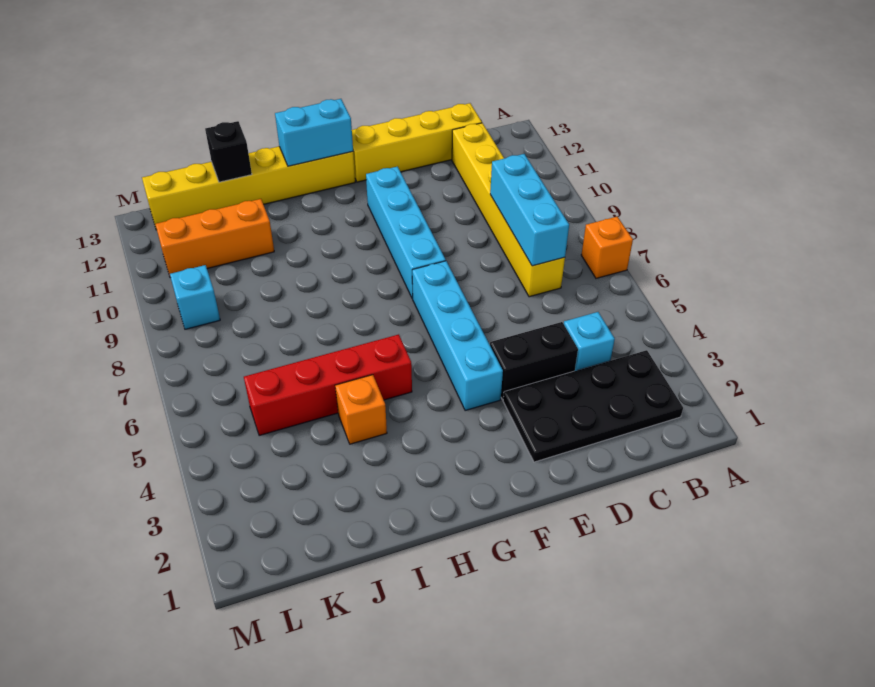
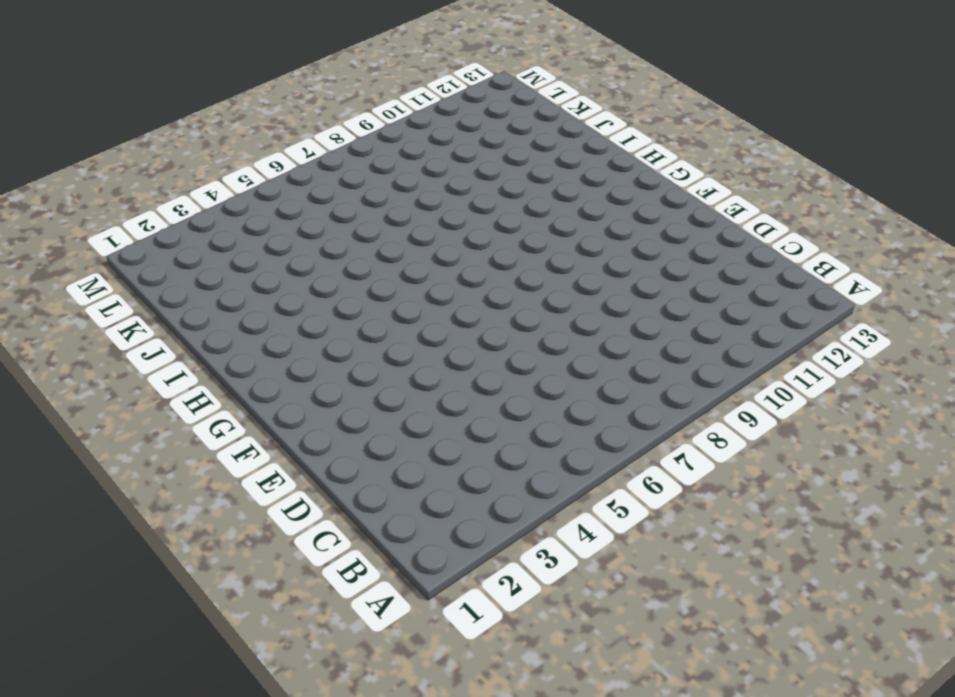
none -> orange brick A7 level 1
none -> black plate B2:E3 level 1
none -> cyan brick C4 level 1

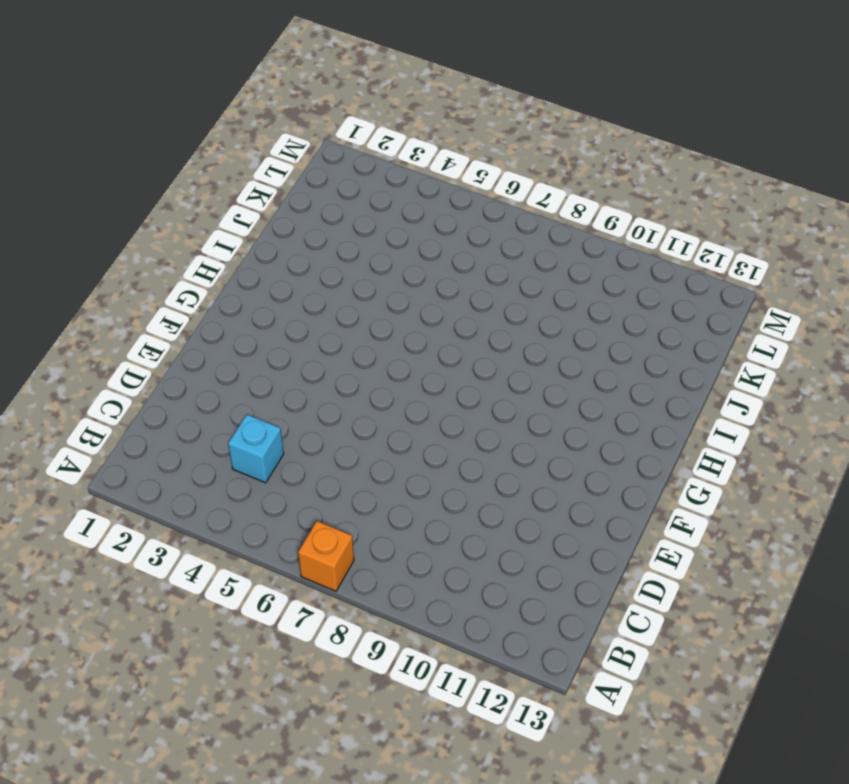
none -> black plate B2:E3 level 1
none -> yellow brick C7:C12 level 1
none -> yellow brick C13:F13 level 1

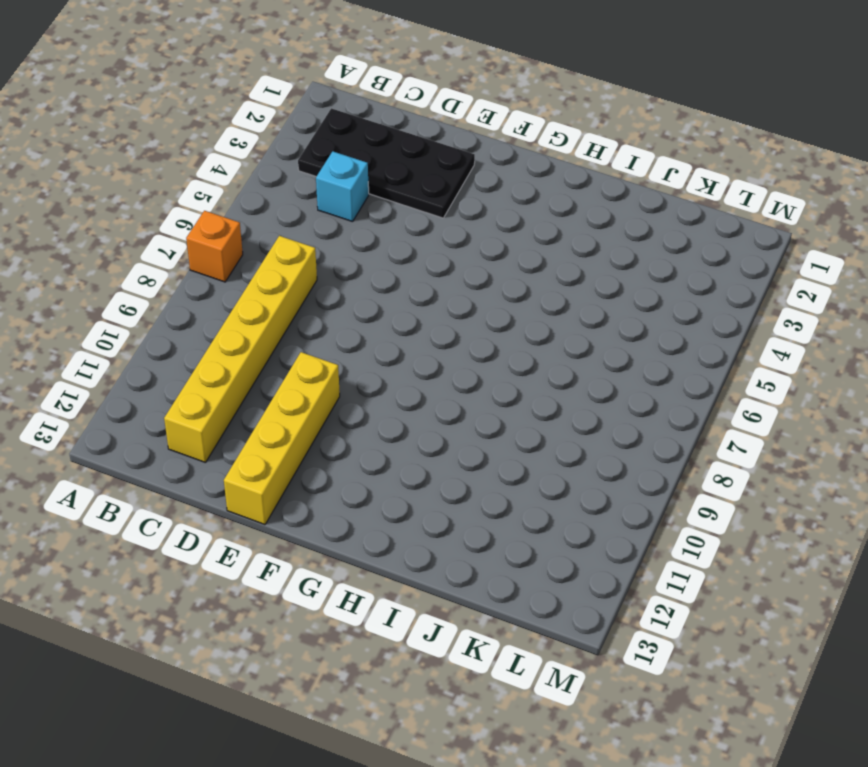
yellow brick E10:E13 level 1 -> yellow brick C13:F13 level 1
none -> black brick D4:E4 level 1
none -> cyan brick F4:F7 level 1
none -> cyan brick F8:F11 level 1

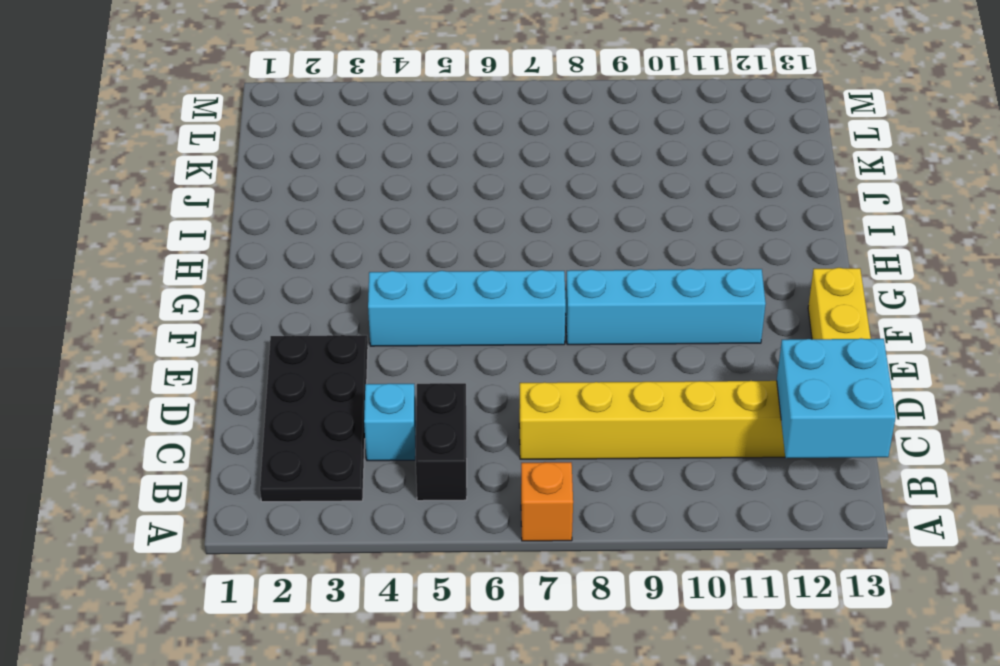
black brick B5:C5 level 1 -> black brick D4:E4 level 1
cyan brick B12:C13 level 2 -> none
none -> yellow brick G13:L13 level 1
none -> red brick H5:K5 level 1
none -> orange brick I4 level 1

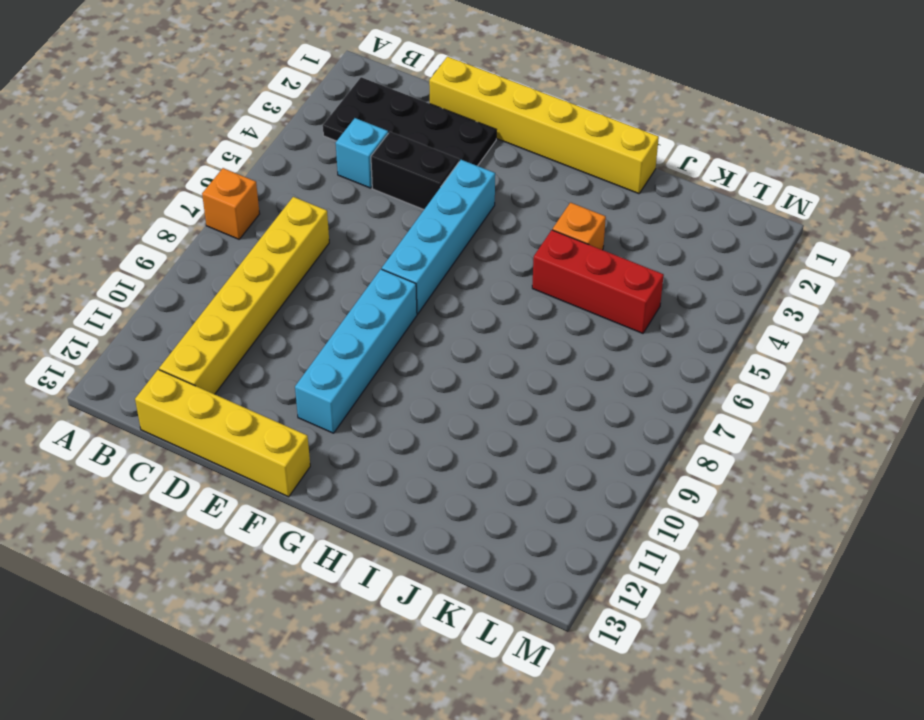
yellow brick D1:I1 level 1 -> yellow brick G13:L13 level 1
red brick I5:K5 level 1 -> red brick H5:K5 level 1
none -> orange brick J11:L11 level 1
none -> cyan brick L9 level 1
none -> cyan brick C7:C9 level 2

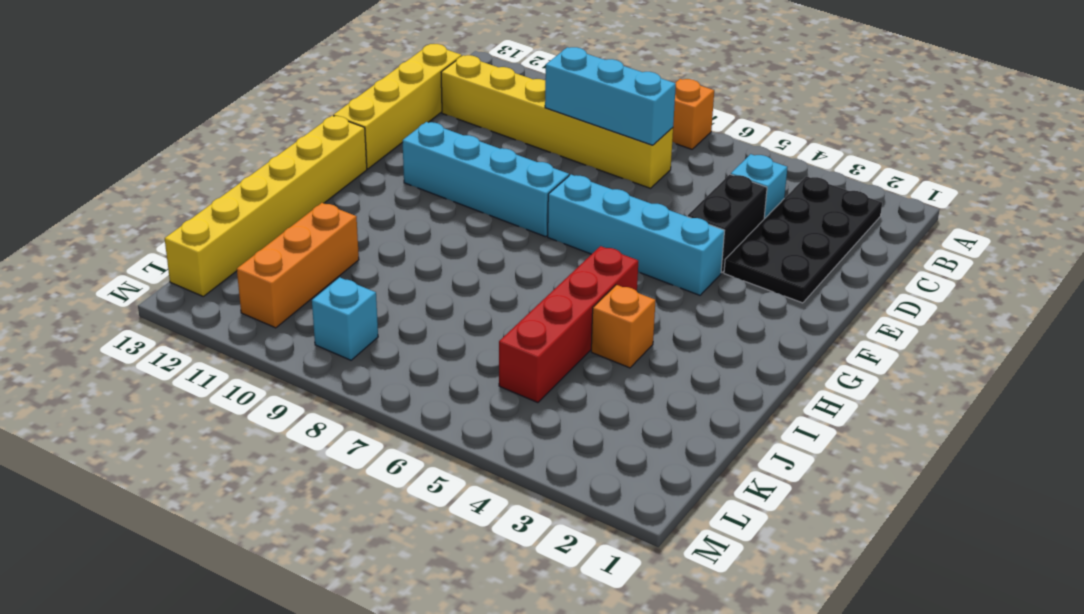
none -> cyan brick G13:H13 level 2
none -> black brick J13 level 2

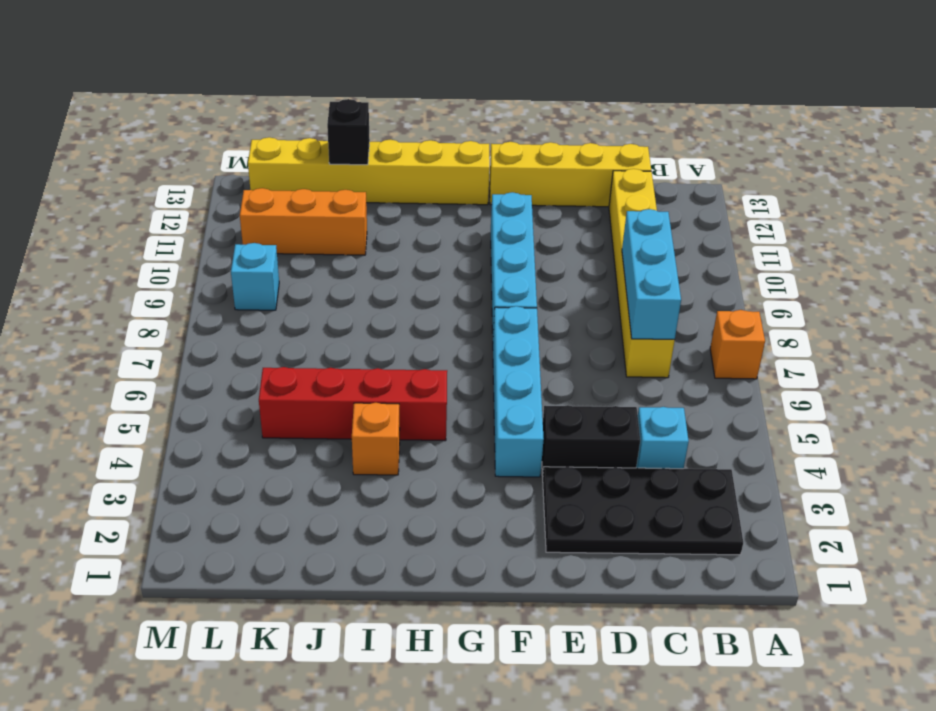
none -> cyan brick G13:H13 level 2

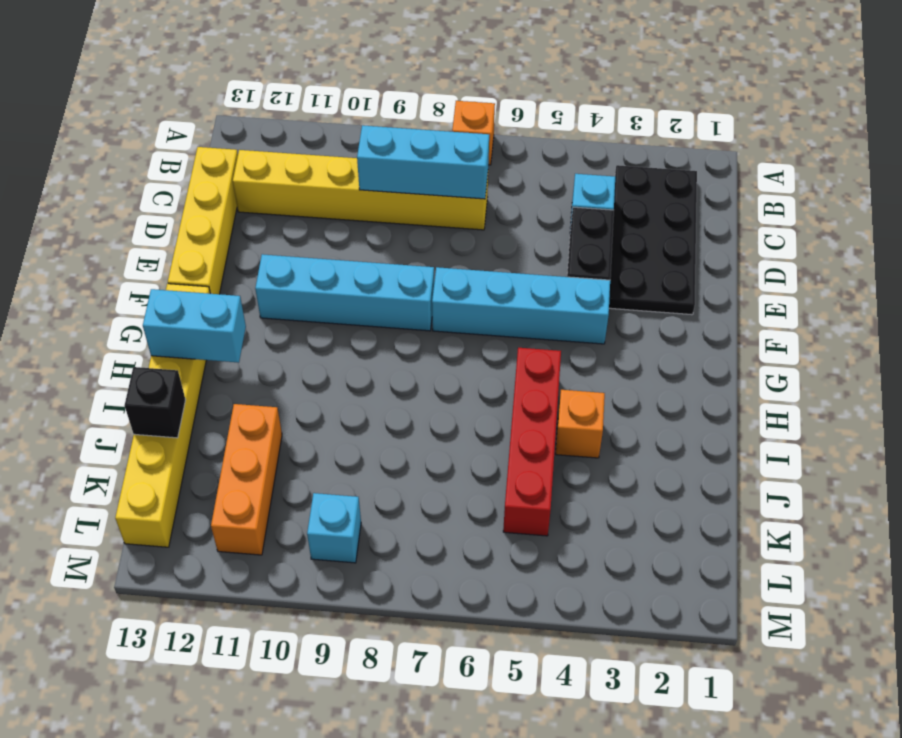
cyan brick H12:H13 level 2 -> cyan brick G13:H13 level 2

